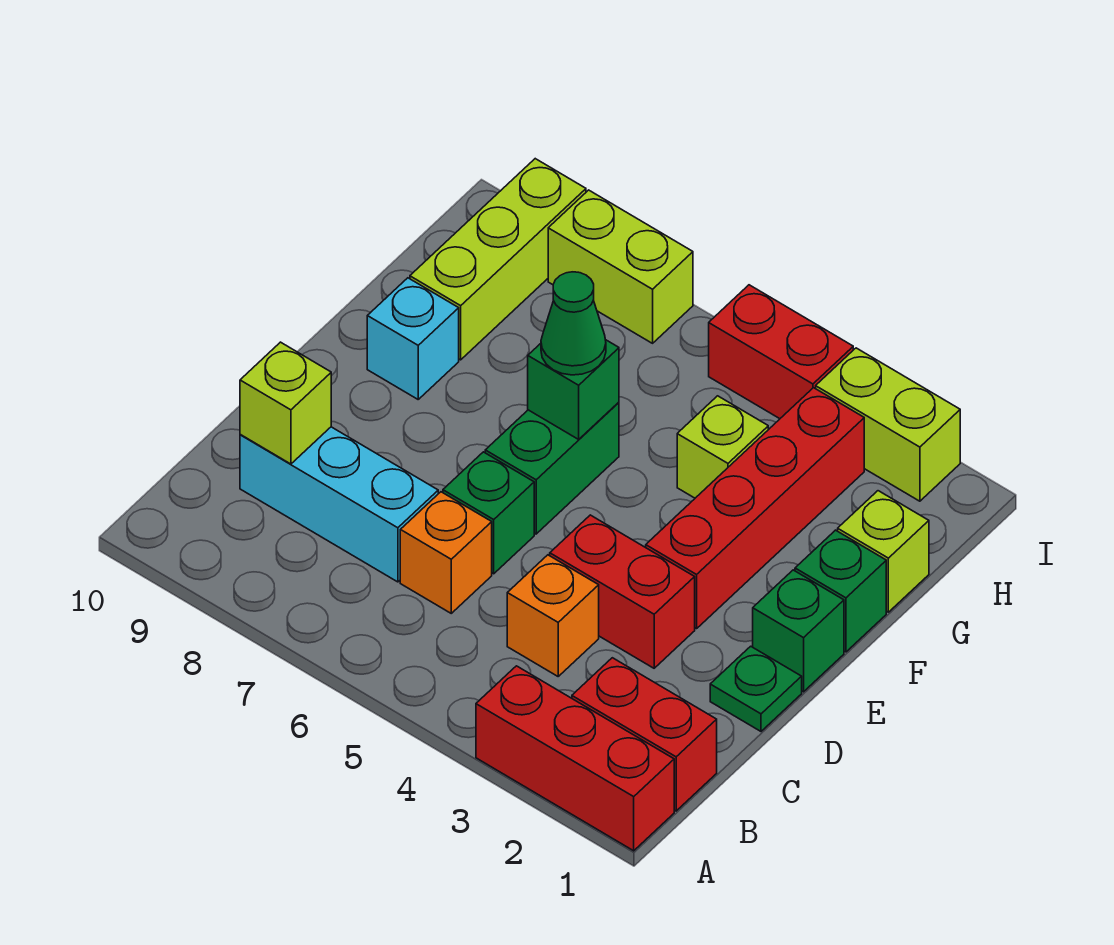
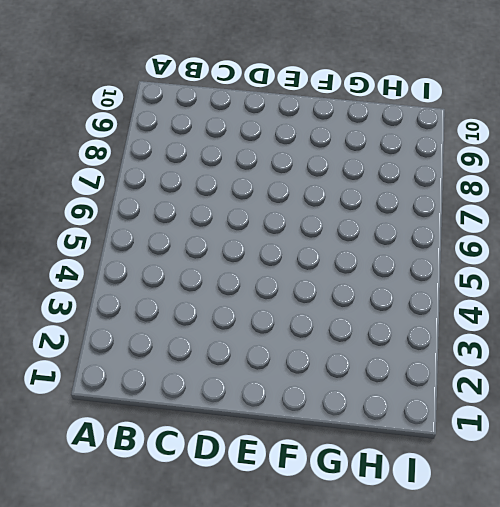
none -> red brick A1:A3 level 1
none -> red brick B1:B2 level 1
none -> orange brick C4 level 1

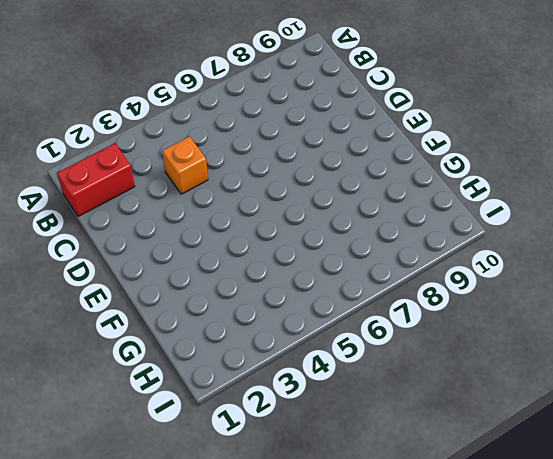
none -> red brick A1:A3 level 1
none -> orange brick C6 level 1
none -> cyan brick C7:C9 level 1

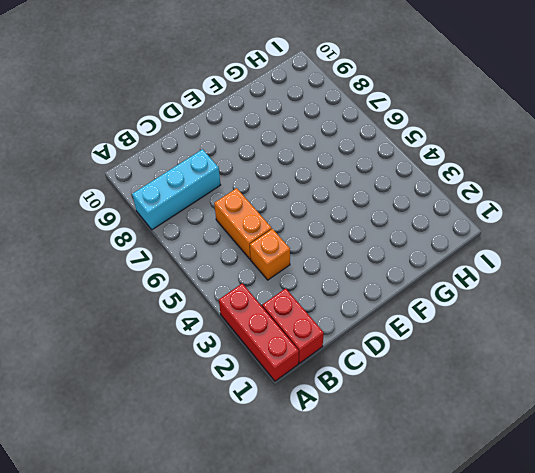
cyan brick A8:C8 level 1 -> cyan brick C7:C9 level 1
orange brick C5:C6 level 1 -> orange brick C6 level 1
none -> green plate D1 level 1
none -> red brick D3:D4 level 1
none -> green brick D6 level 1

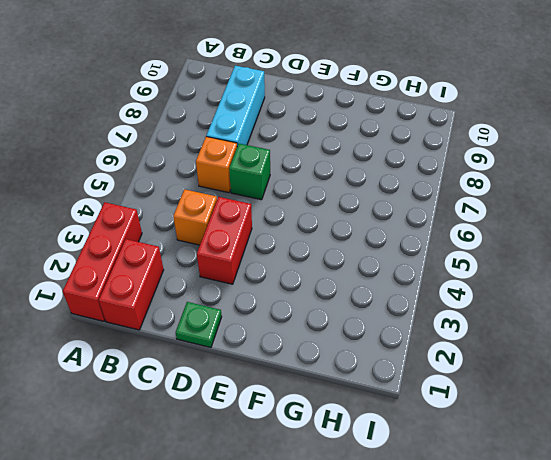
none -> green brick E1 level 1
none -> red brick E3:H3 level 1
none -> green brick E6:F6 level 1

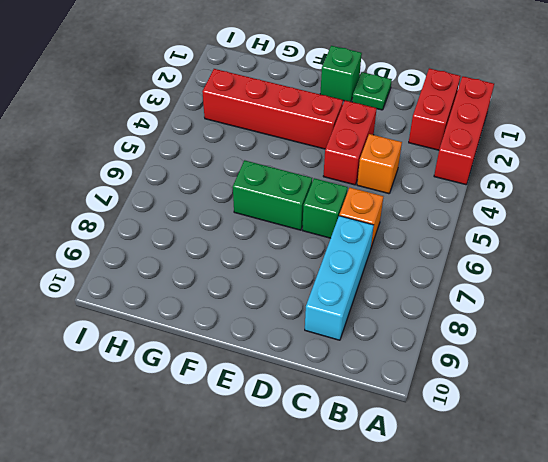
none -> green brick F1 level 1
none -> cyan brick F9 level 1
none -> lime brick G1 level 1

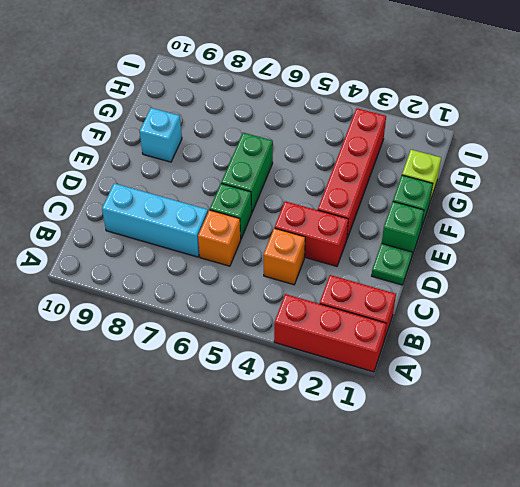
none -> lime brick G4 level 1
none -> lime brick G9:I9 level 1
none -> lime brick I2:I3 level 1

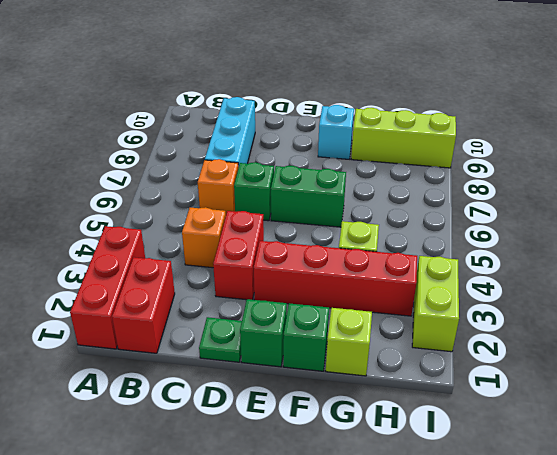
none -> red brick I4:I5 level 1
none -> lime brick I7:I8 level 1
none -> lime brick C9 level 2

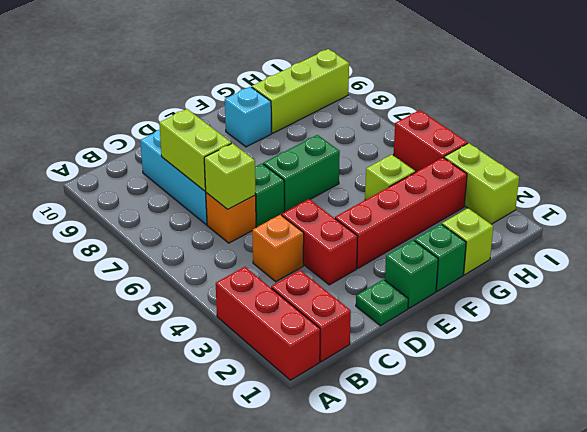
lime brick C6 level 2 -> lime brick C9 level 2
lime brick C7:C8 level 2 -> lime brick I7:I8 level 1
none -> green brick F6 level 2
none -> green cone F6 level 3

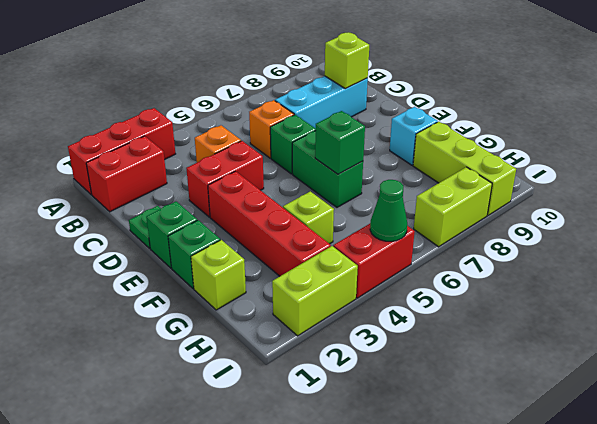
green cone I5 level 2 -> green cone F6 level 3

